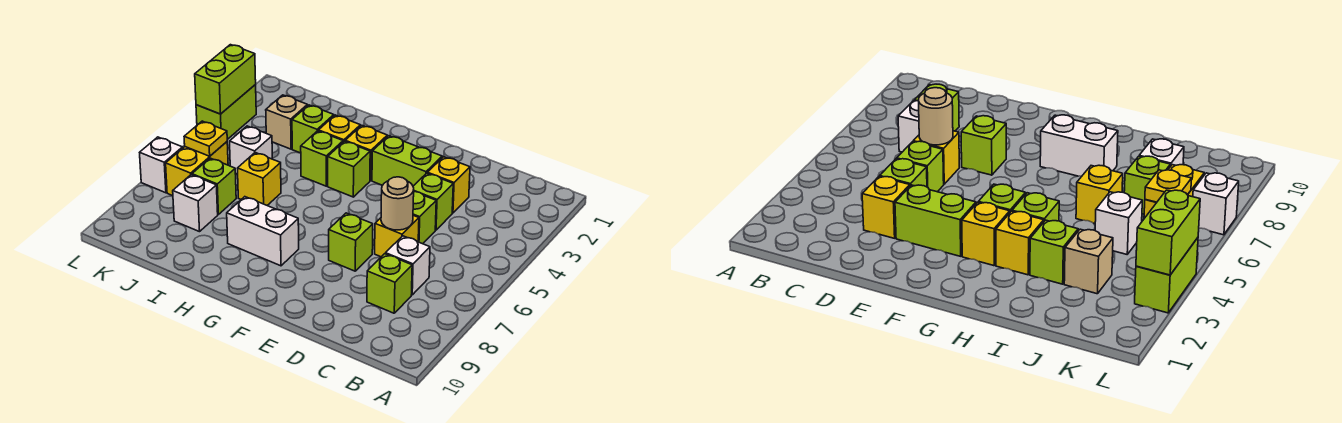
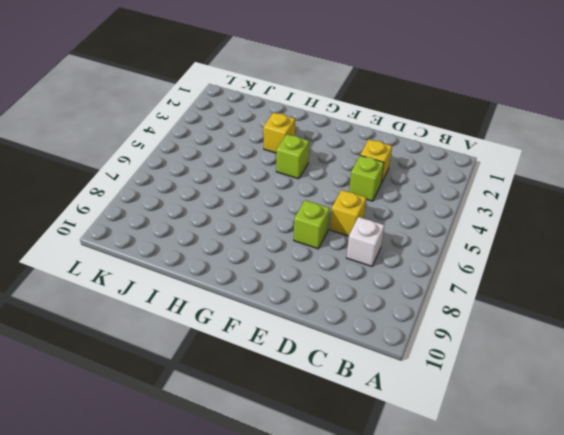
none -> lime brick C8 level 1
none -> lime brick D5 level 1
none -> lime brick E3:F3 level 1

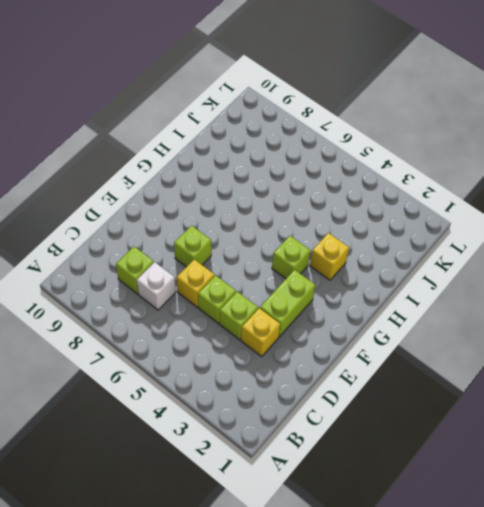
none -> yellow brick G3 level 1
none -> white brick G8:H8 level 1
none -> lime brick H4 level 1

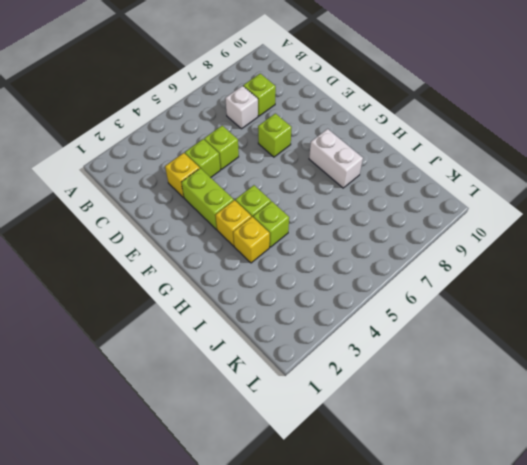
none -> yellow brick D6 level 1
none -> lime brick I3 level 1
none -> yellow brick I6 level 1

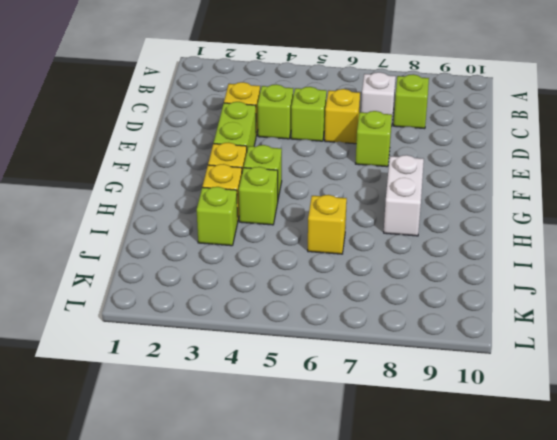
none -> tan brick J3 level 1
none -> white brick J5 level 1
none -> lime brick J7 level 1

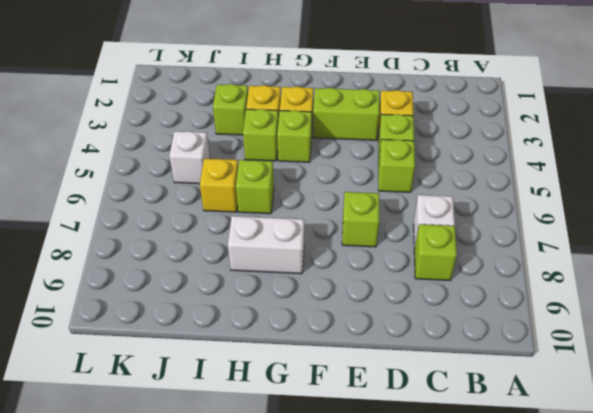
lime brick H6 level 1 -> lime brick J7 level 1
none -> yellow brick D6 level 1
none -> tan brick J3 level 1
none -> white brick J8 level 1

